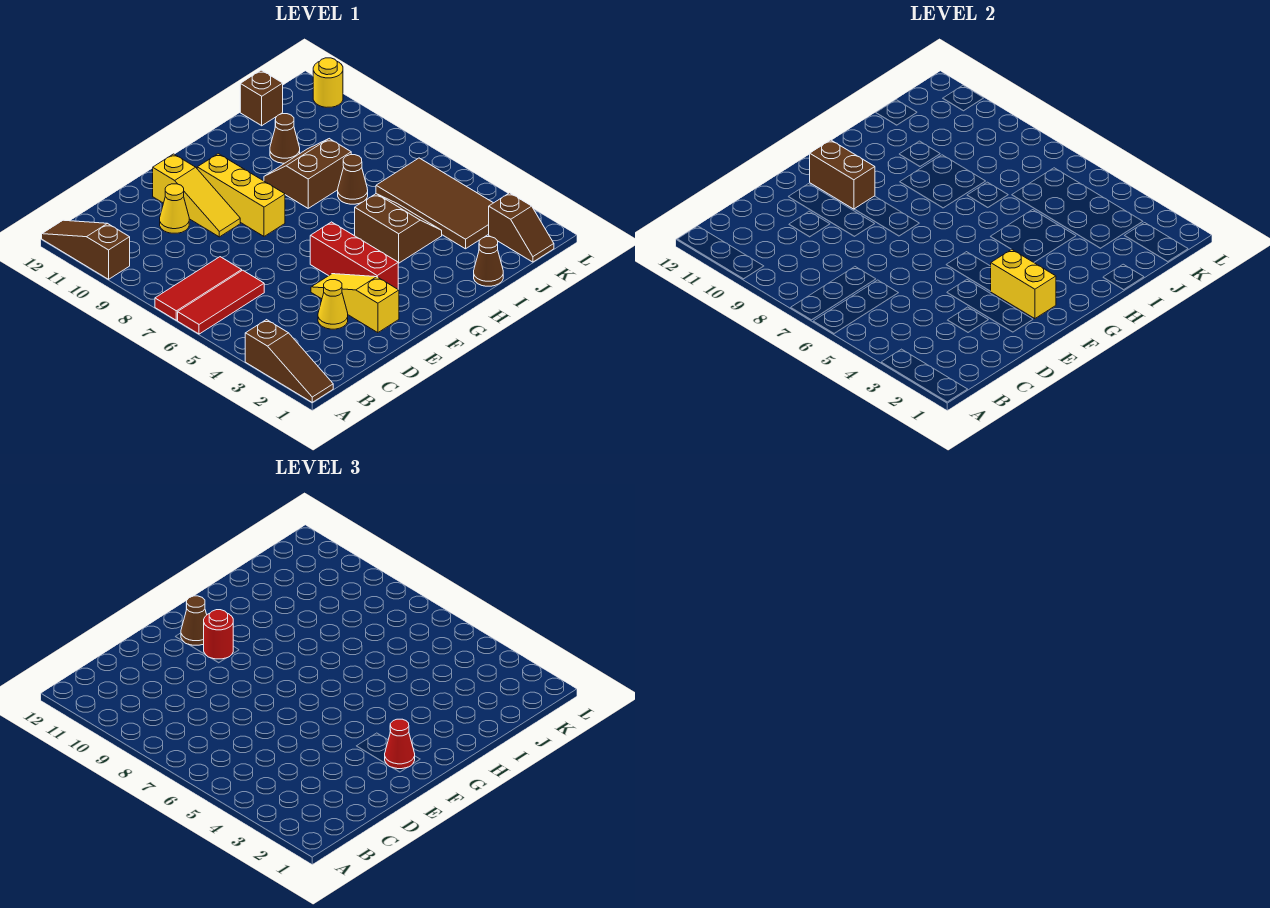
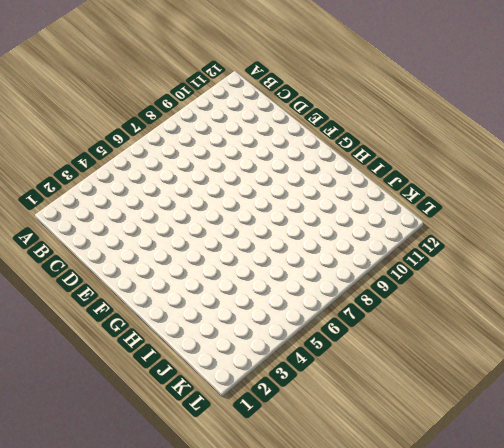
none -> brown slope A1:A3 level 1 top 3
none -> red tile A6:C6 level 1
none -> red tile A7:C7 level 1

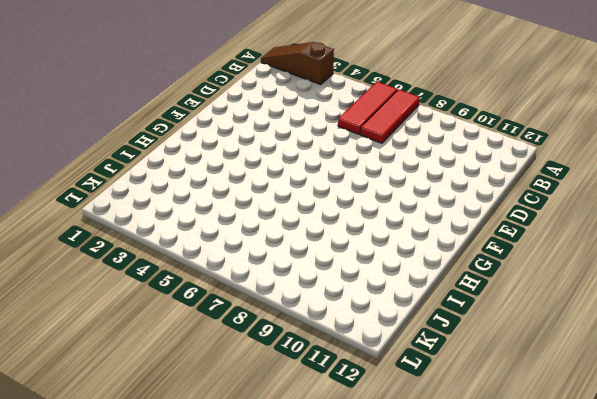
none -> brown slope A10:A12 level 1 top 10
none -> yellow cone D3 level 1
none -> yellow cone D10 level 1

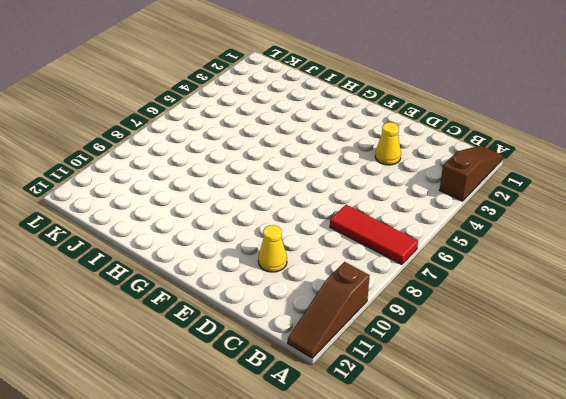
none -> red tile A6:C6 level 1
none -> yellow slope E2:E4 level 1 top 2
none -> yellow slope E9:E11 level 1 top 11

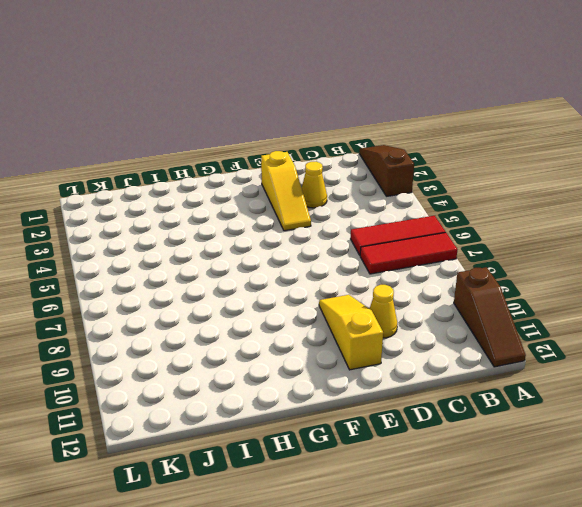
none -> red brick F3:F5 level 1
none -> yellow brick F8:F10 level 1
none -> brown slope H4:I5 level 1 top H

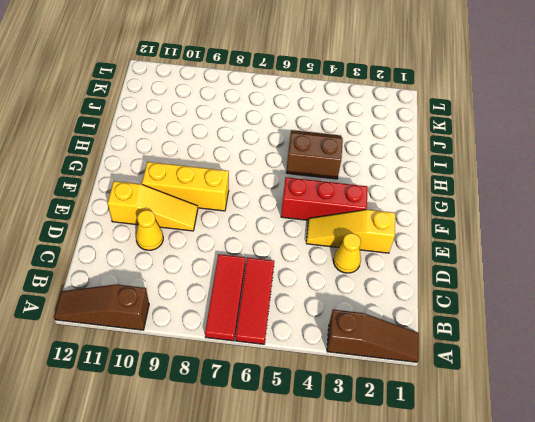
none -> brown slope H8:I9 level 1 top 8
none -> brown cone I1 level 1
none -> brown cone I7 level 1

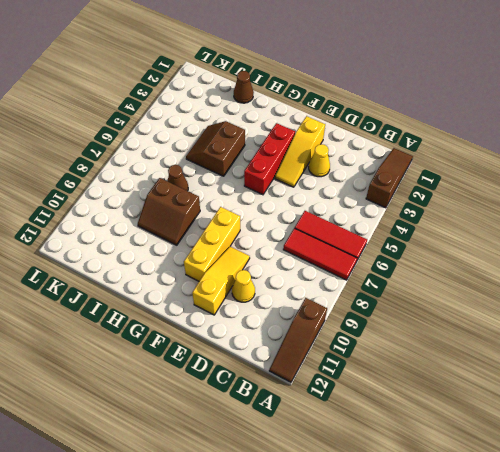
none -> brown cone I10 level 1
none -> brown tile J3:K6 level 1
none -> brown brick J12 level 1

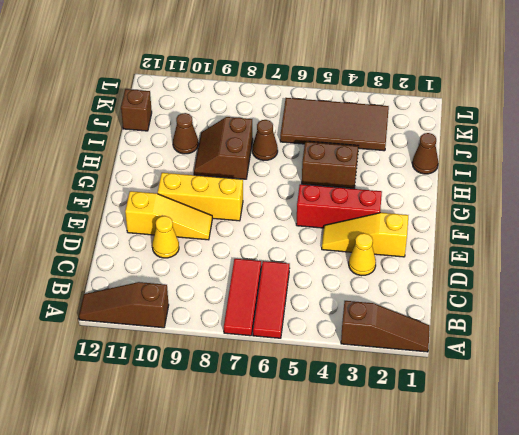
none -> brown slope K1:K2 level 1 top 2
none -> yellow round brick L11 level 1
none -> yellow brick F2:F3 level 2

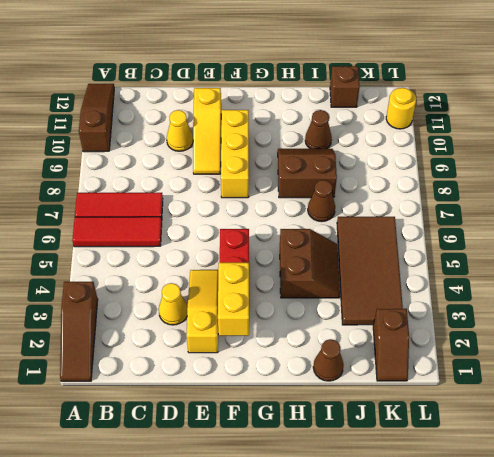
none -> brown brick F10:F11 level 2
none -> red cone F2 level 3
none -> red round brick F10 level 3

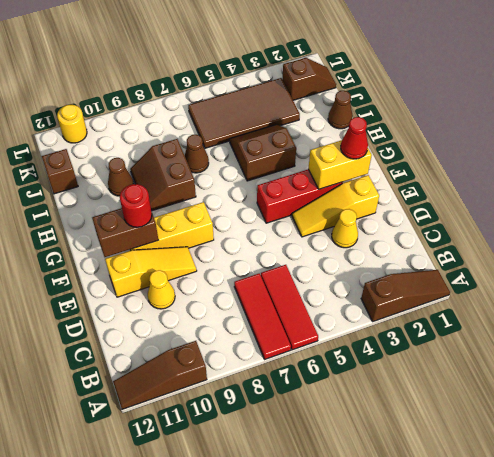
none -> brown cone F11 level 3

